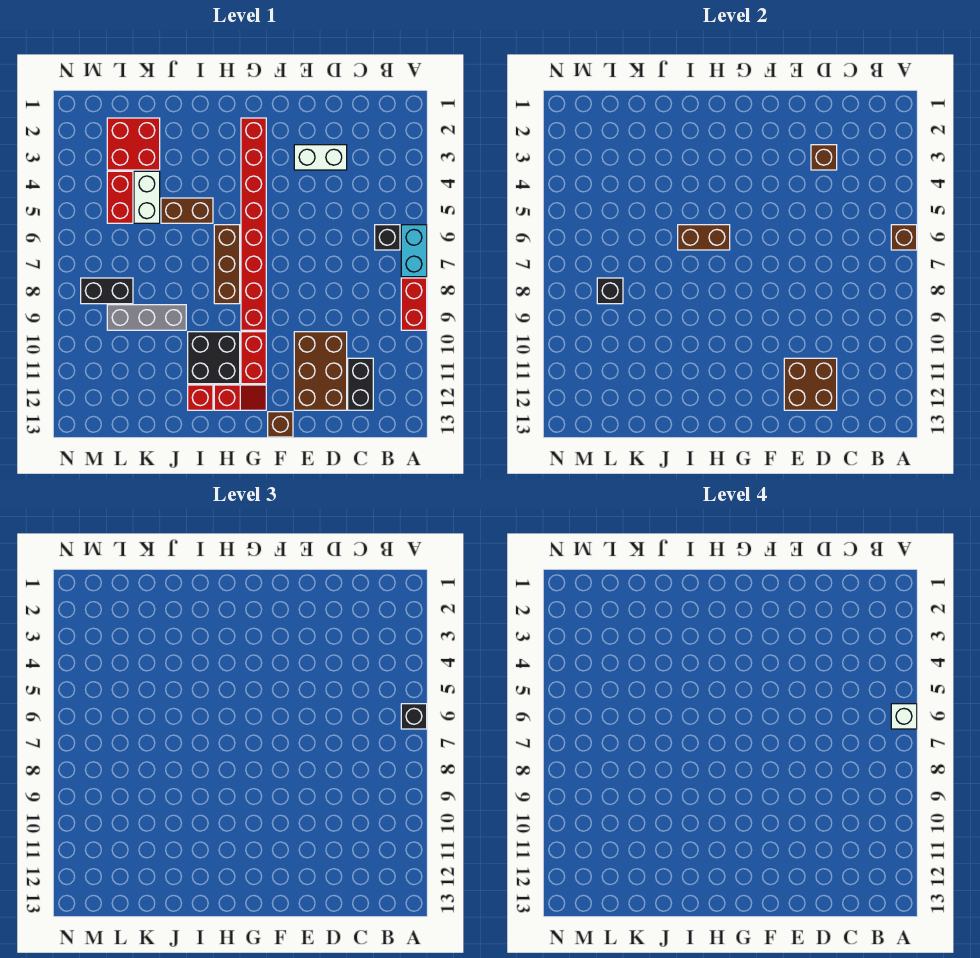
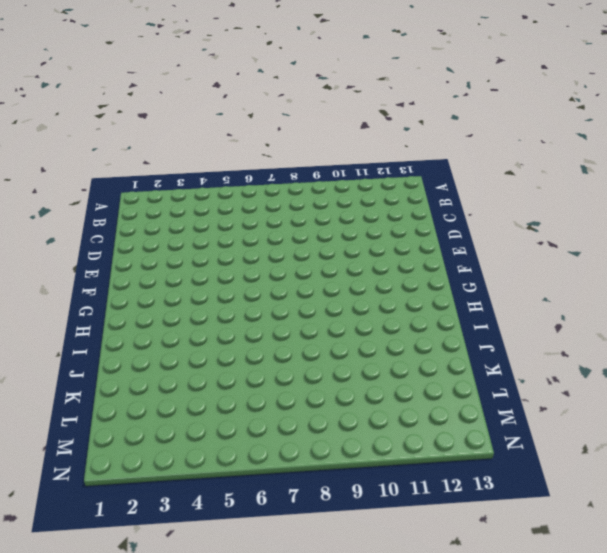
none -> cyan brick A6:A7 level 1
none -> red brick A8:A9 level 1
none -> black brick B6 level 1

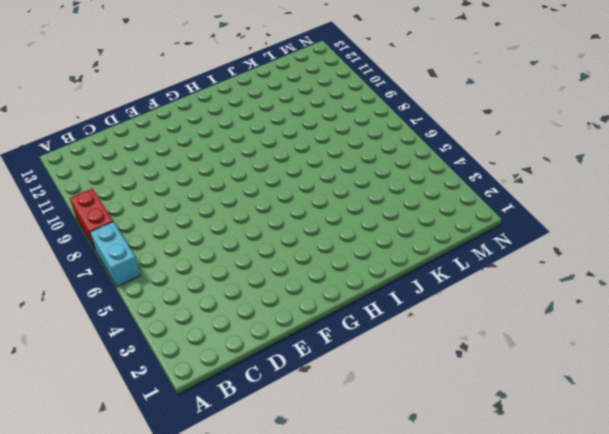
none -> black brick B6 level 1
none -> black brick C11:C12 level 1
none -> white brick D3:E3 level 1

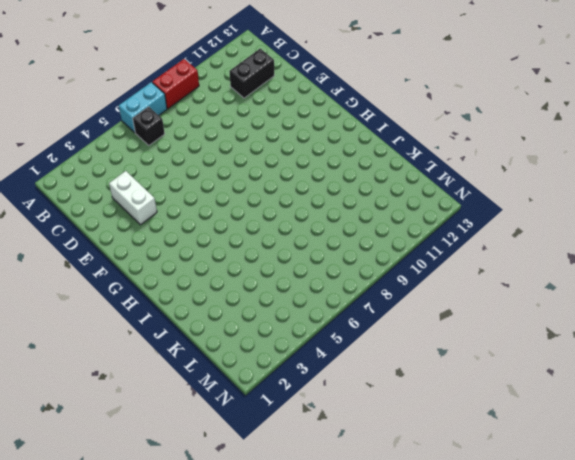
none -> brown brick D10:E12 level 1
none -> brown brick F13 level 1
none -> red brick G2:G9 level 1

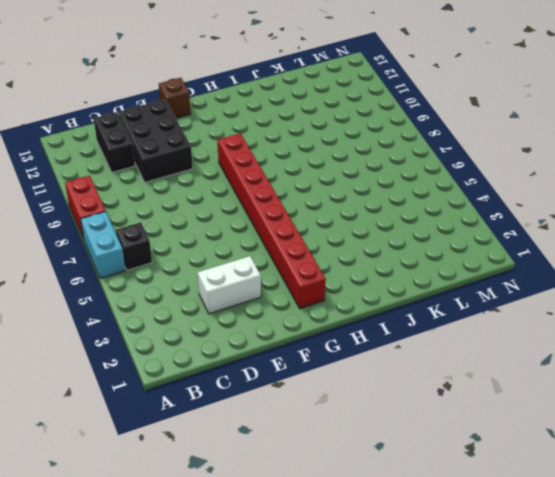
black brick D10:E12 level 1 -> brown brick D10:E12 level 1
none -> red brick G10:G11 level 1
none -> red slope G12:H12 level 1 top H
none -> brown brick H6:H8 level 1

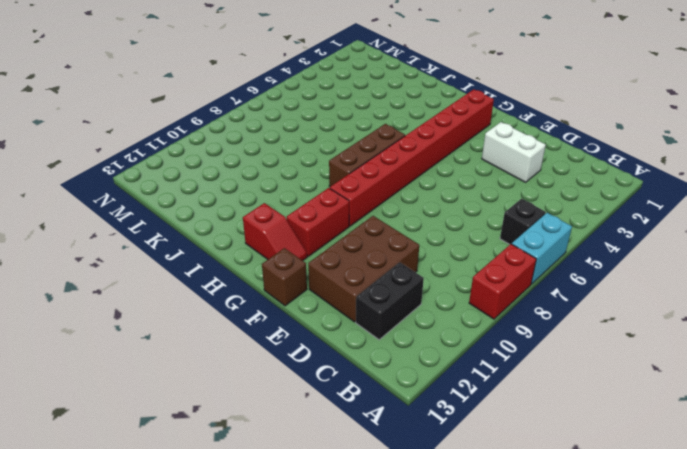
none -> black brick H10:I11 level 1
none -> brown brick I5:J5 level 1
none -> red brick I12 level 1

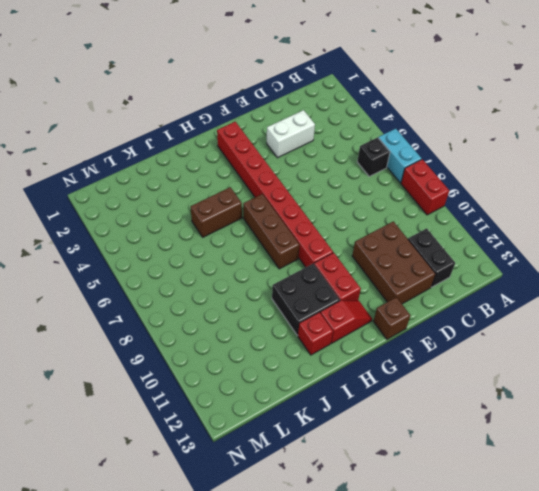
none -> grey brick J9:L9 level 1
none -> red brick K2:L3 level 1
none -> white brick K4:K5 level 1

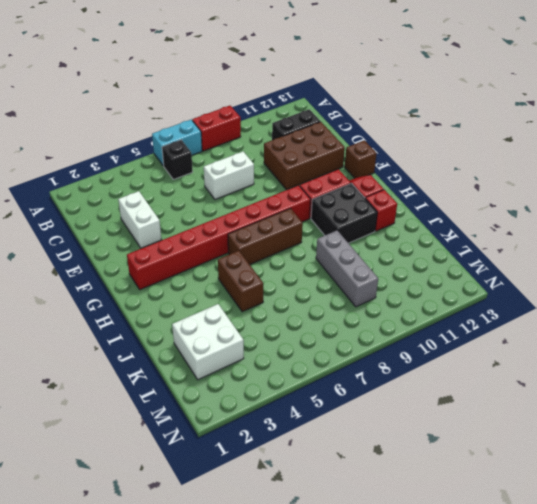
white brick D7:D8 level 1 -> white brick K4:K5 level 1
white brick K2:L3 level 1 -> red brick K2:L3 level 1
none -> red brick L4:L5 level 1
none -> black brick L8:M8 level 1
none -> brown brick A6 level 2

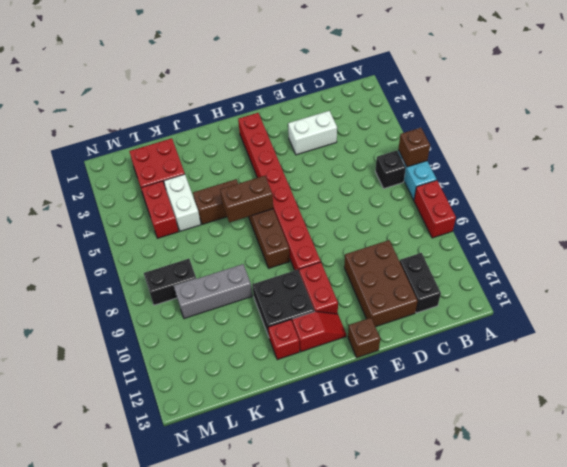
none -> brown brick D3 level 2
none -> brown brick D11:E12 level 2
none -> black brick L8 level 2

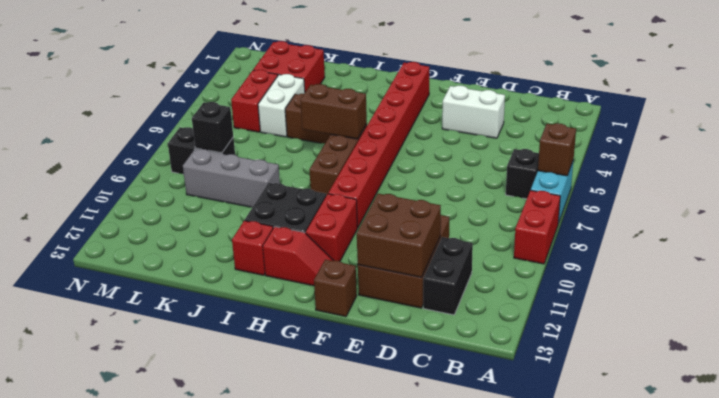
none -> brown brick D3 level 2
none -> black brick A6 level 3
none -> white brick A6 level 4

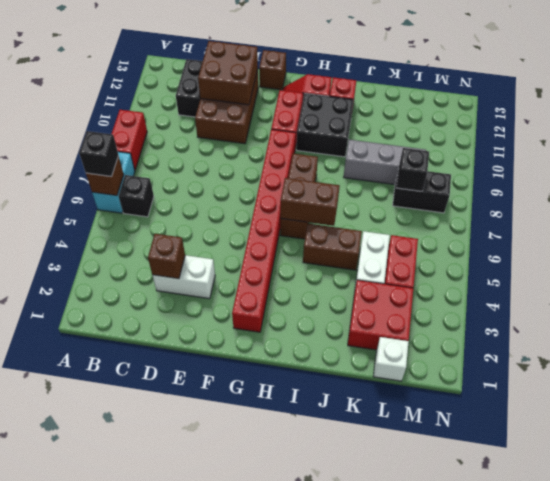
white brick L1 level 1 -> white brick A6 level 4

